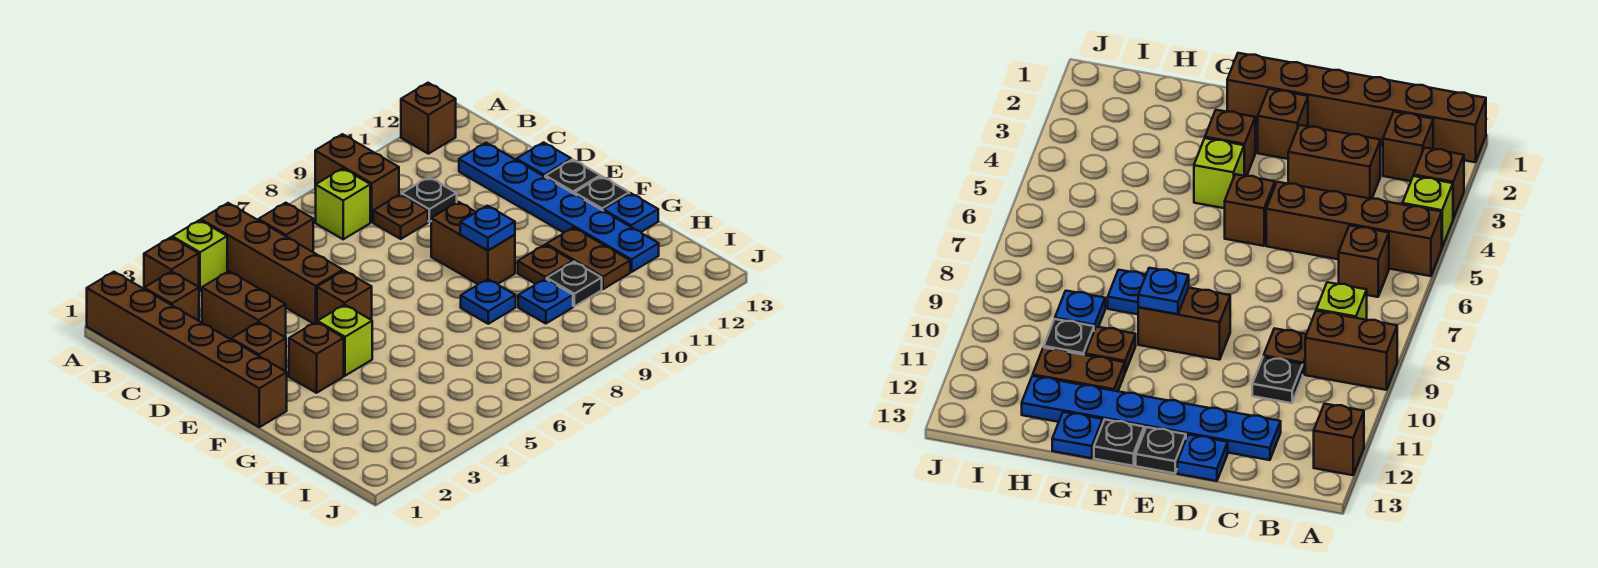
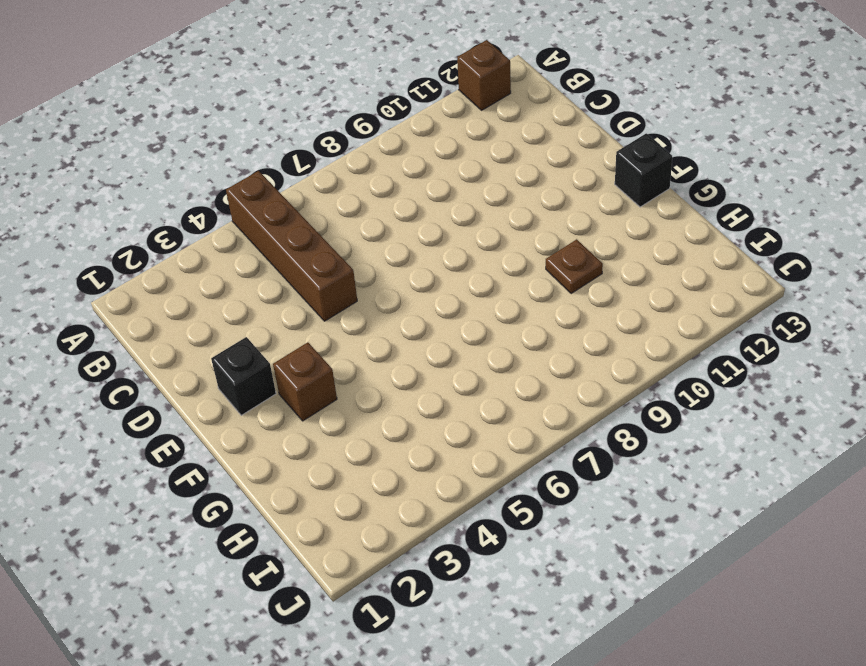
black brick E2 level 1 -> brown brick E2 level 1
black brick F13 level 1 -> black plate F13 level 1
none -> brown brick A1:F1 level 1
none -> brown brick A3 level 1
none -> lime brick A4 level 1

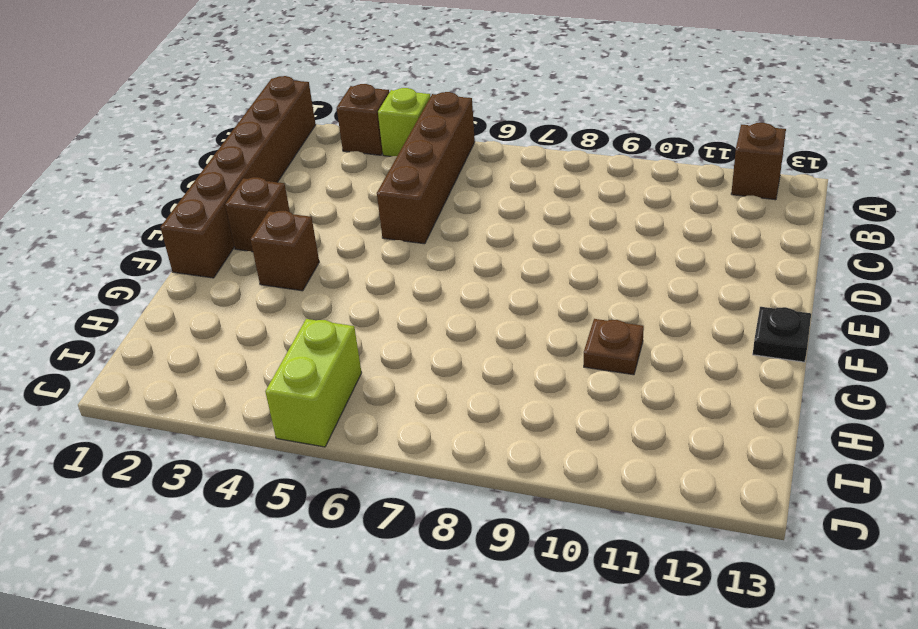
lime brick I5:J5 level 1 -> none
none -> brown brick A9:B9 level 1
none -> brown brick B2 level 1
none -> brown brick B6 level 1

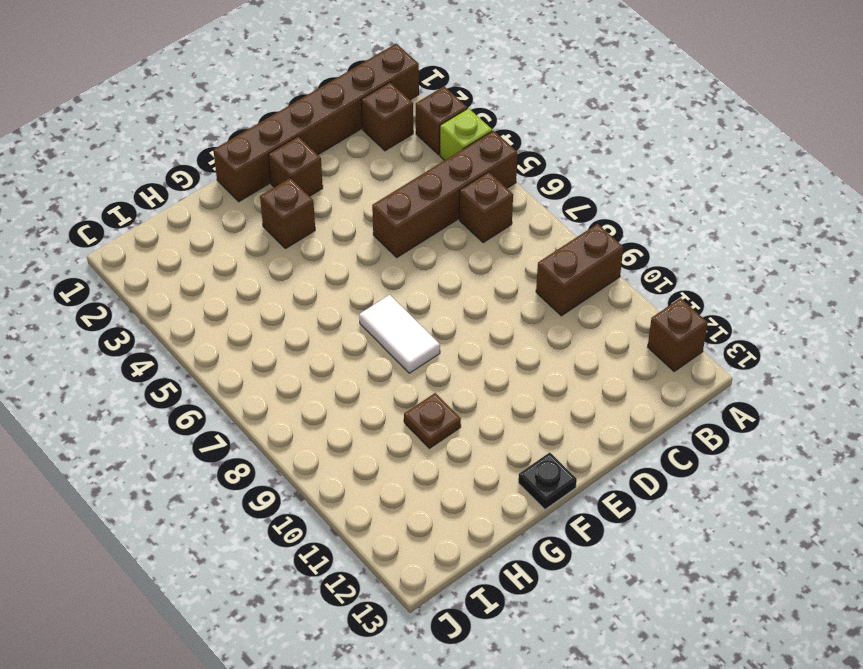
white tile F7:F8 level 1 -> none
none -> lime brick B8 level 1
none -> brown brick C3:D3 level 1
none -> brown plate C9 level 1

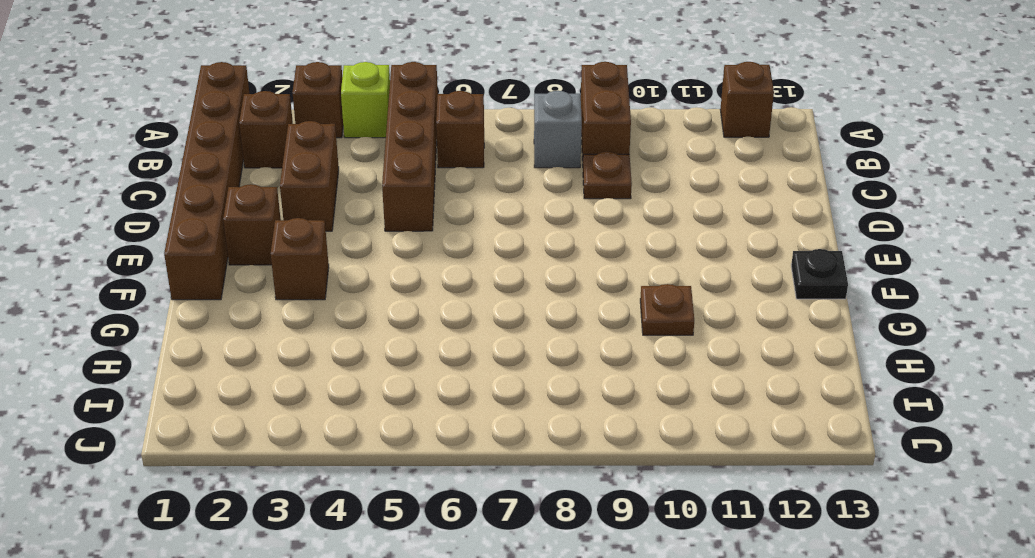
grey brick B8 level 1 -> lime brick B8 level 1
none -> black plate C10 level 1
none -> blue plate C12:H12 level 1
none -> blue plate D13 level 1

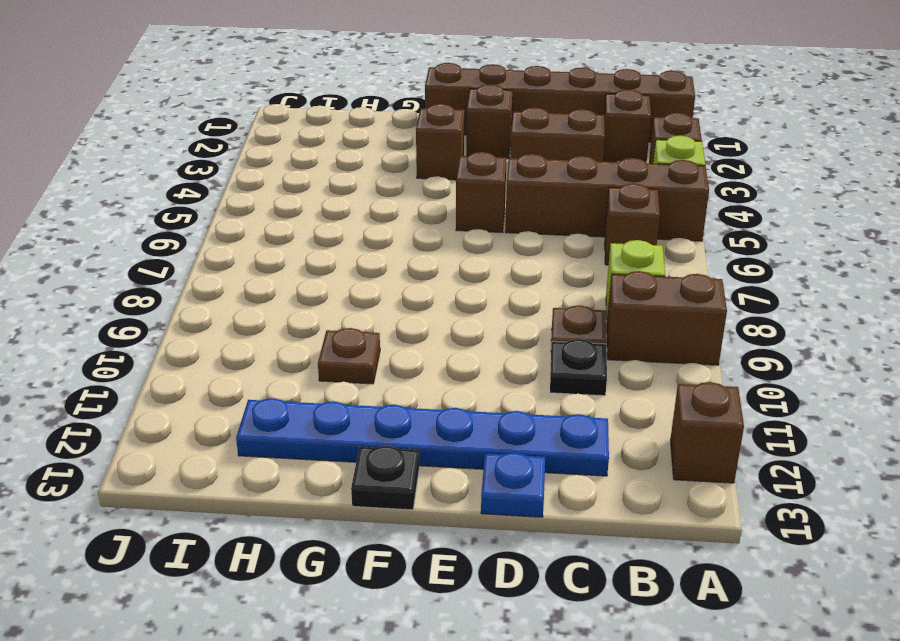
none -> brown brick E9:F9 level 1
none -> black plate E13 level 1
none -> lime brick F4 level 1

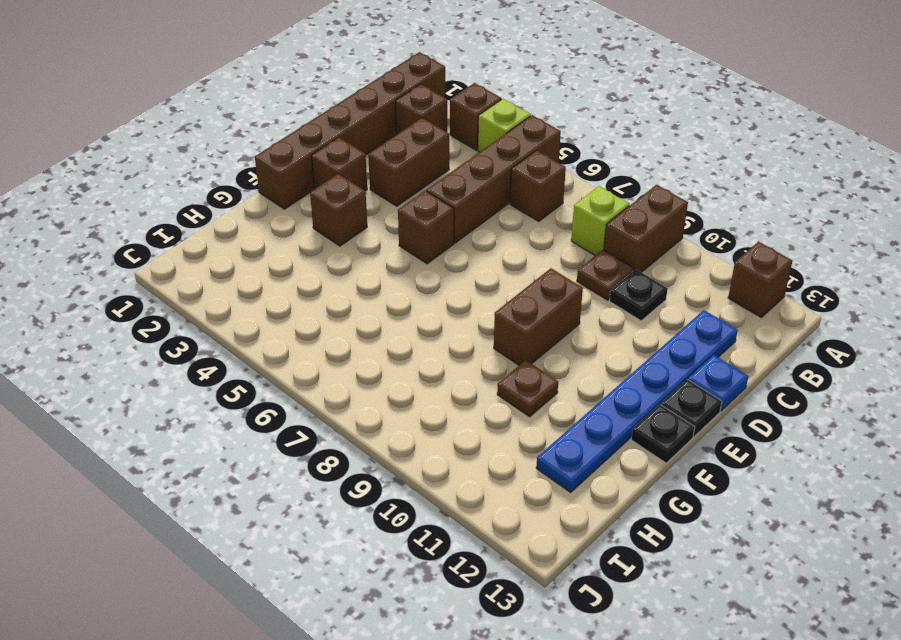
none -> lime brick F4 level 1
none -> blue plate G8 level 1
none -> brown plate G11:H11 level 1

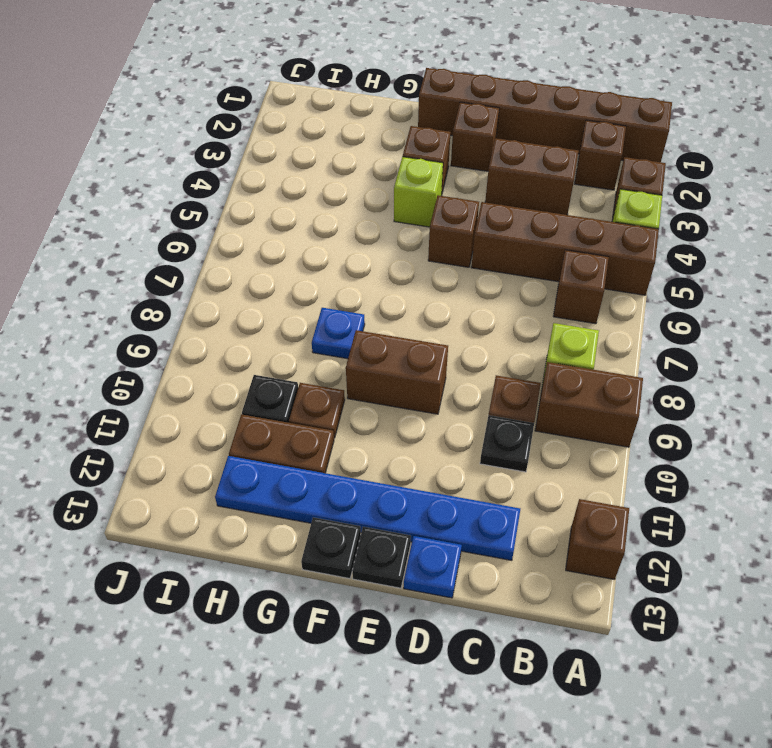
none -> blue plate G13 level 1
none -> blue plate H9 level 1
none -> blue plate F9 level 2

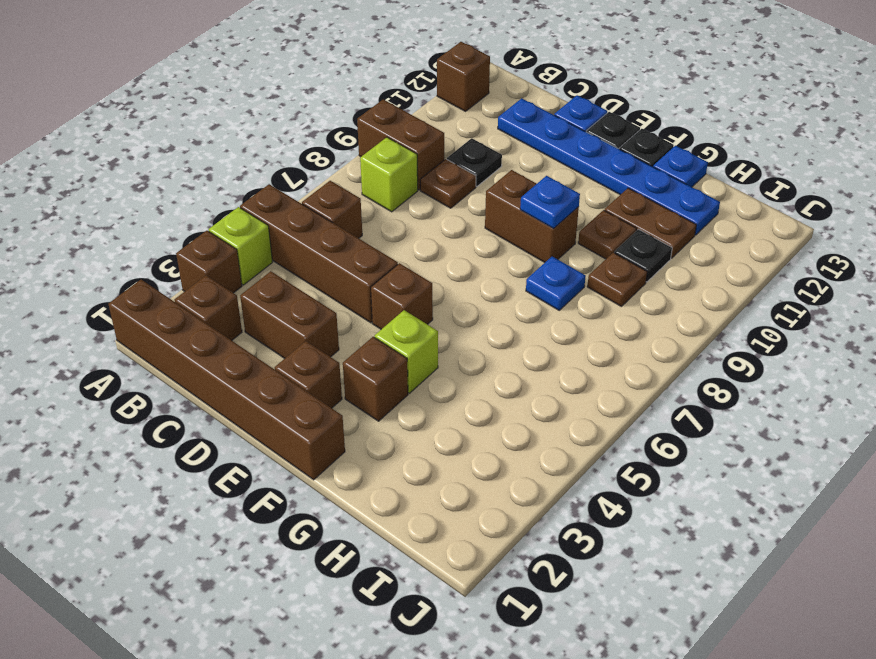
brown plate H9 level 1 -> blue plate H9 level 1

